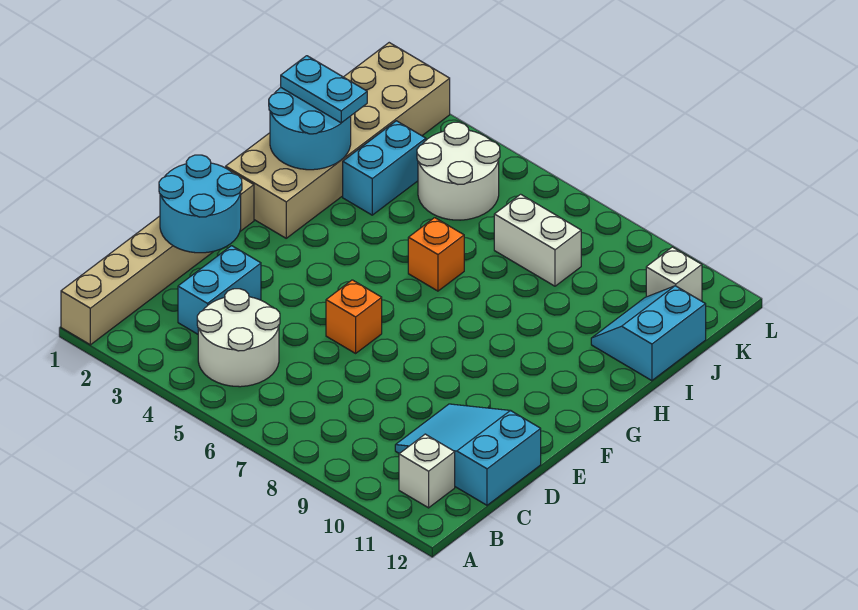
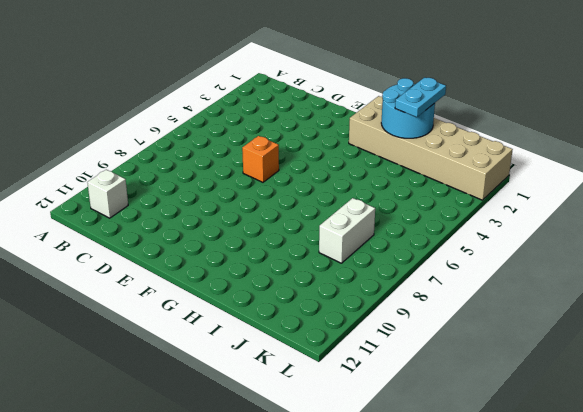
none -> tan brick A1:F1 level 1
none -> white round brick B4:C5 level 1
none -> cyan brick C3:D3 level 1

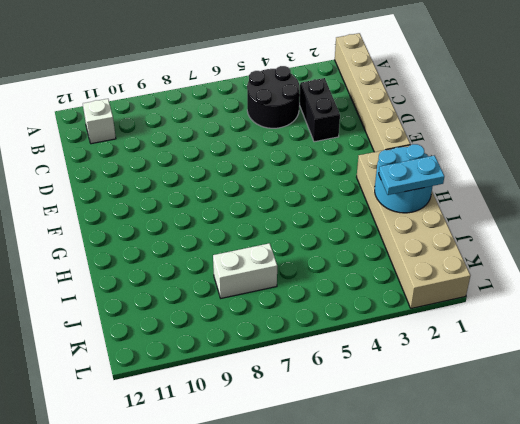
black round brick B4:C5 level 1 -> white round brick B4:C5 level 1
black brick C3:D3 level 1 -> cyan brick C3:D3 level 1
none -> cyan slope C10:D12 level 1 top 12
none -> orange brick E6 level 1
none -> orange brick H6 level 1

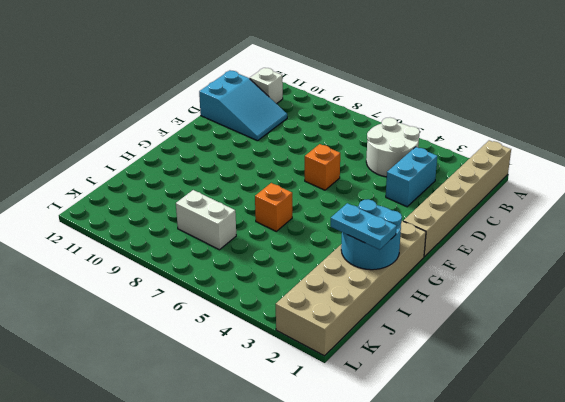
none -> cyan brick I3:J3 level 1
none -> cyan slope I11:J12 level 1 top 12
none -> white round brick J4:K5 level 1

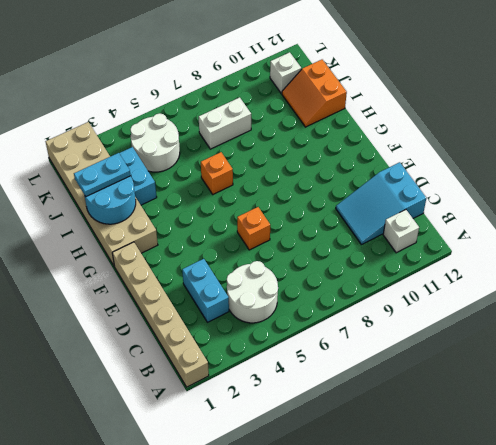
orange slope I11:J12 level 1 top 12 -> cyan slope I11:J12 level 1 top 12
none -> cyan round brick D1:E2 level 2

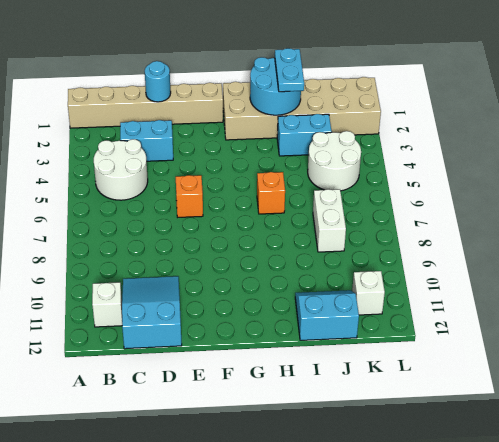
cyan round brick D1 level 2 -> cyan round brick D1:E2 level 2

